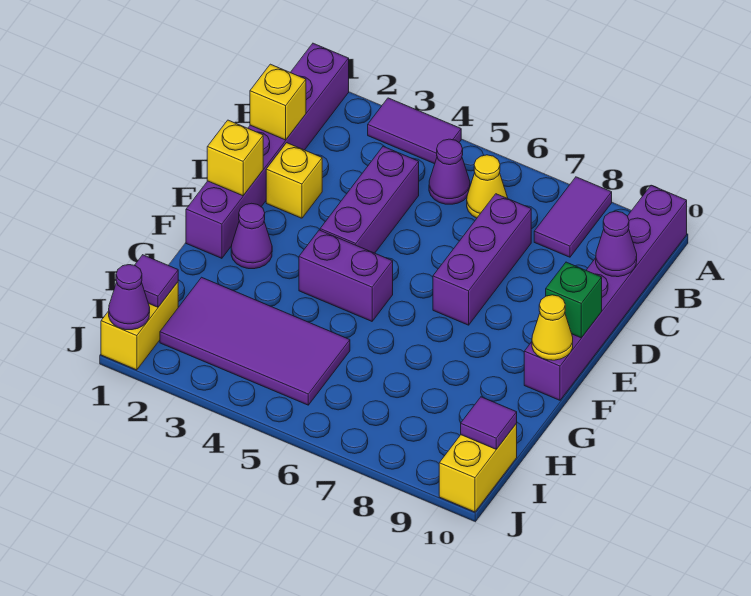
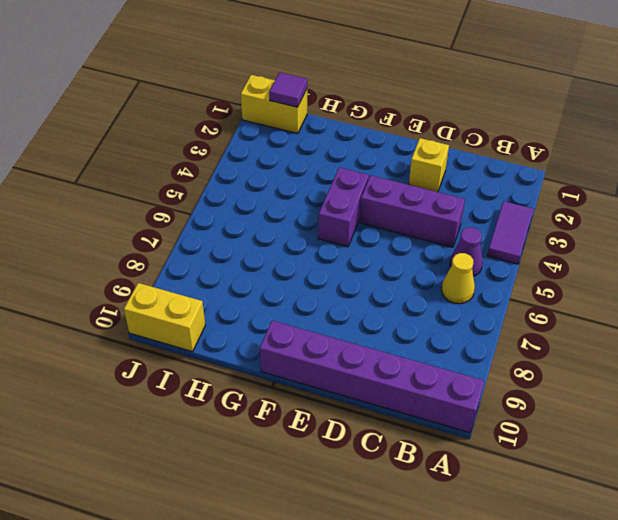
none -> purple brick A1:F1 level 1
none -> purple tile A8:B8 level 1
none -> purple brick C7:E7 level 1

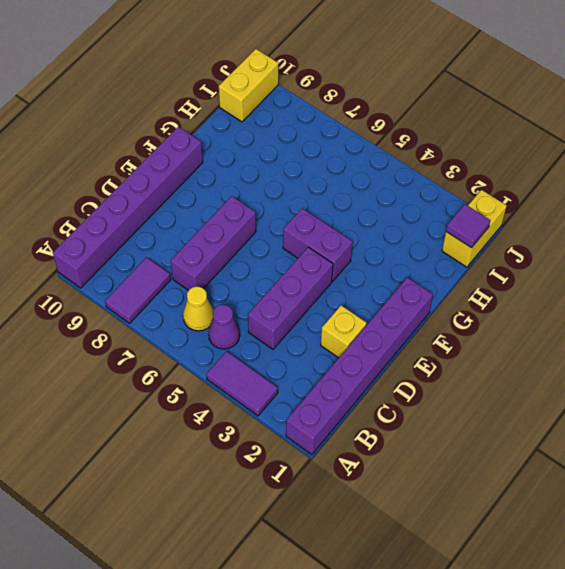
none -> purple cone F2 level 1
none -> purple tile H2:I5 level 1
none -> yellow brick C1 level 2

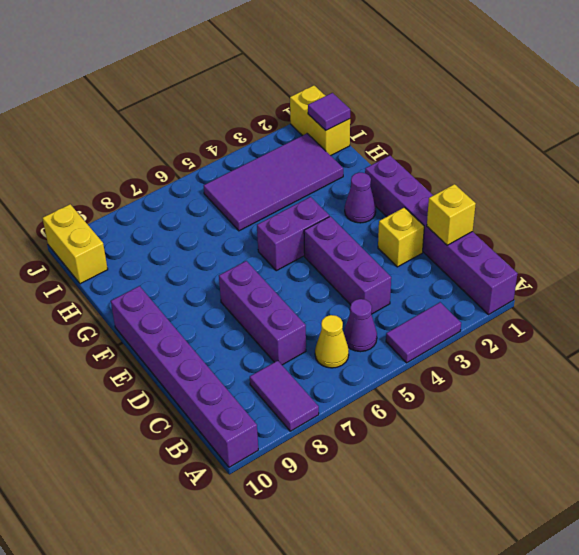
none -> purple cone C10 level 2
none -> yellow brick E1 level 2
none -> green brick E10 level 2

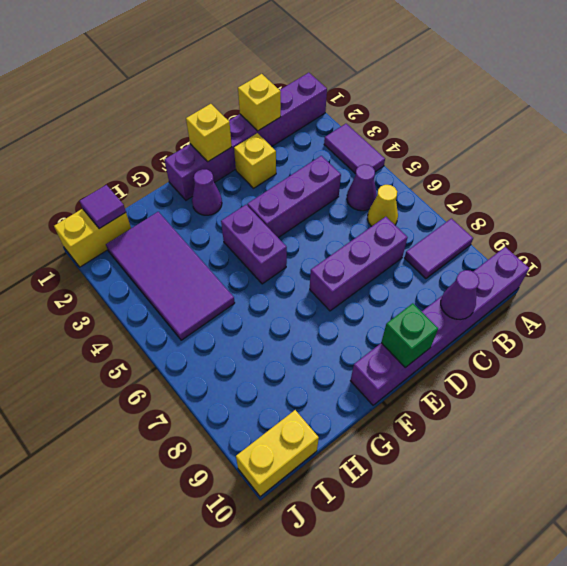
none -> yellow cone F10 level 2
none -> purple tile I10 level 2
none -> purple cone J1 level 2

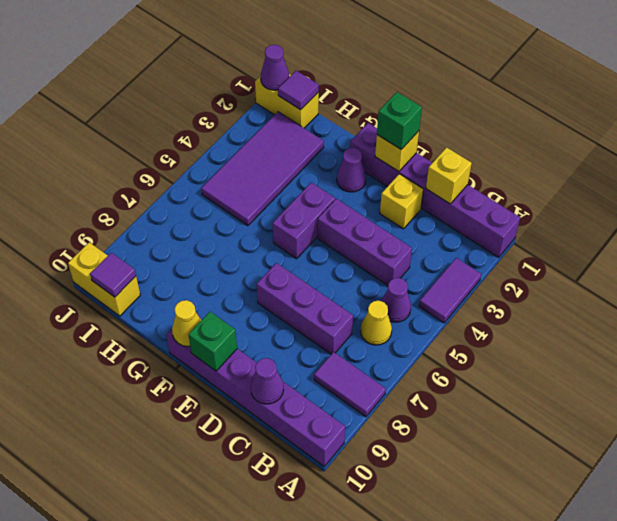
green brick E1 level 3 -> none

